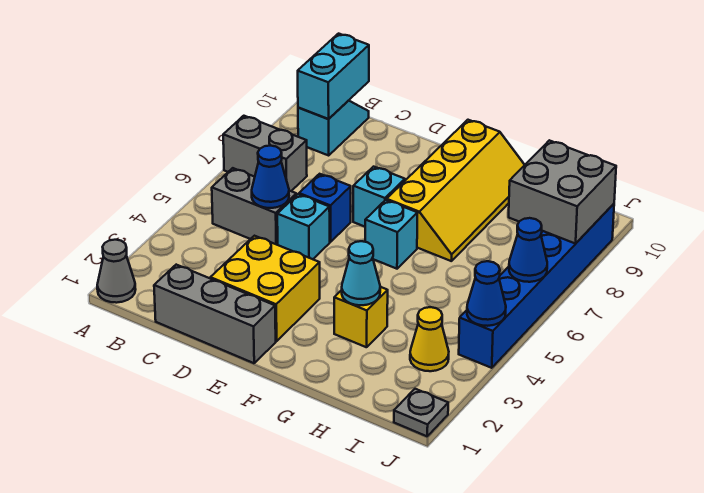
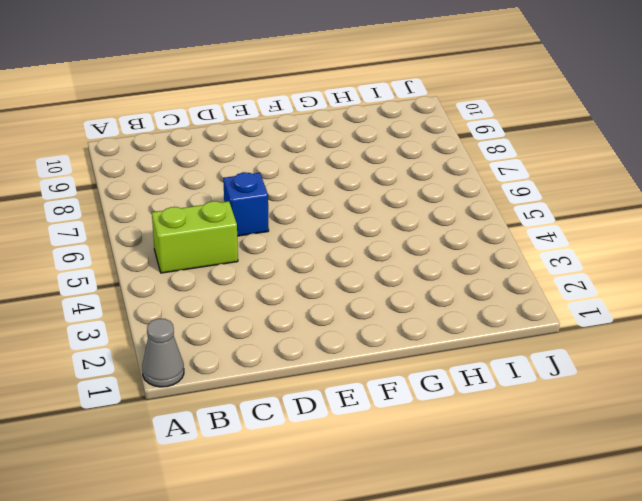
lime brick B5:C5 level 1 -> grey brick B5:C5 level 1
none -> grey brick A7:B7 level 1
none -> cyan slope B9:B10 level 1 top 9
none -> grey brick C1:E1 level 1

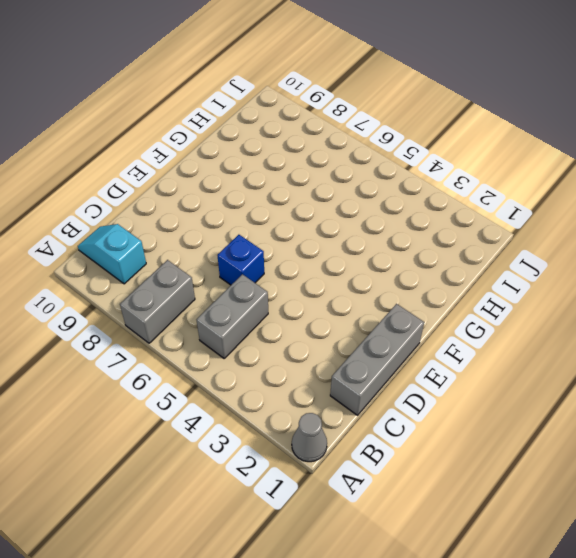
none -> yellow brick D2:E3 level 1
none -> cyan brick D5 level 1
none -> cyan brick E7 level 1

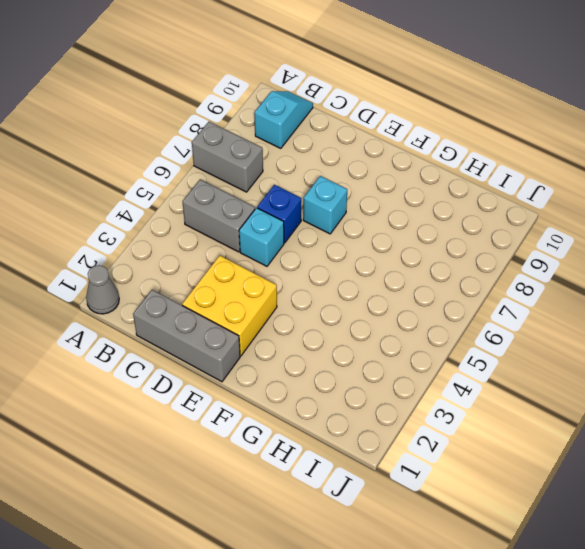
none -> cyan brick F6 level 1
none -> yellow slope F7:G10 level 1 top F
none -> yellow brick G3 level 1

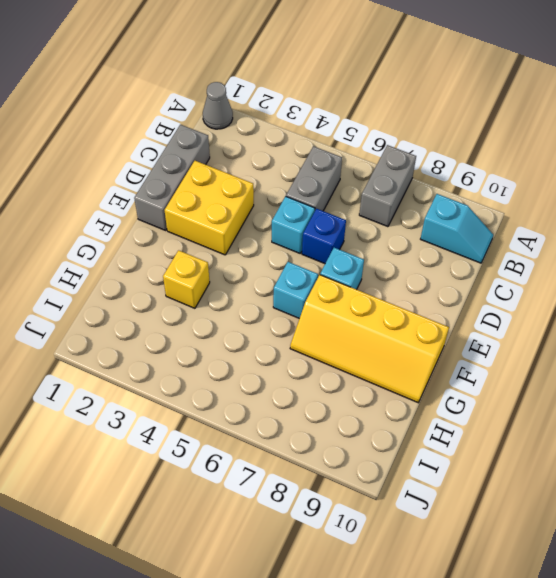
none -> yellow cone I3 level 1
none -> grey plate J1 level 1
none -> blue brick J4:J9 level 1

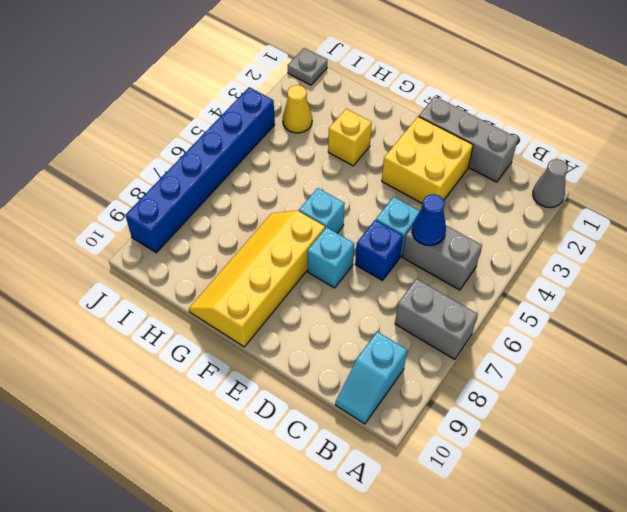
none -> cyan brick B9:B10 level 2
none -> cyan cone G3 level 2
none -> grey brick I8:J9 level 2

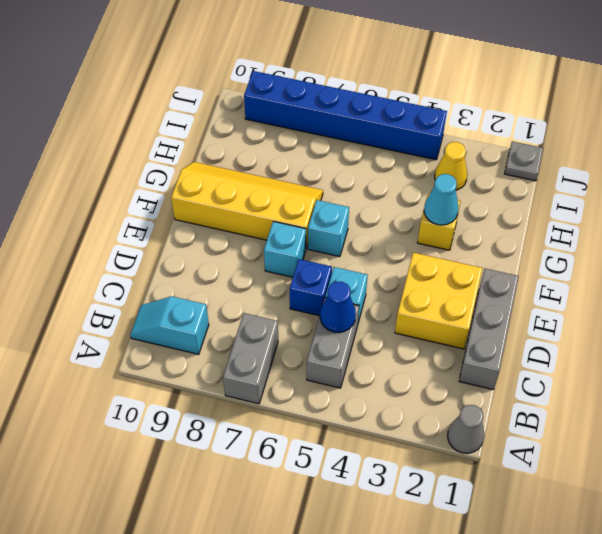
none -> cyan brick B9:B10 level 2
none -> grey brick I8:J9 level 2
none -> blue cone J4 level 2

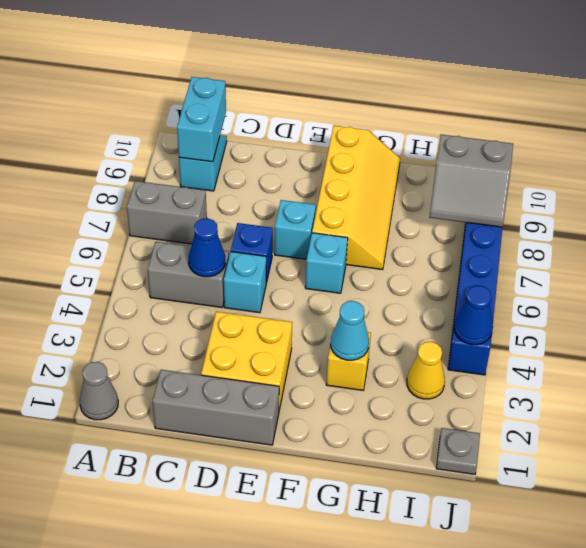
grey slope I8:J9 level 2 top 9 -> grey brick I8:J9 level 2
none -> blue cone J6 level 2

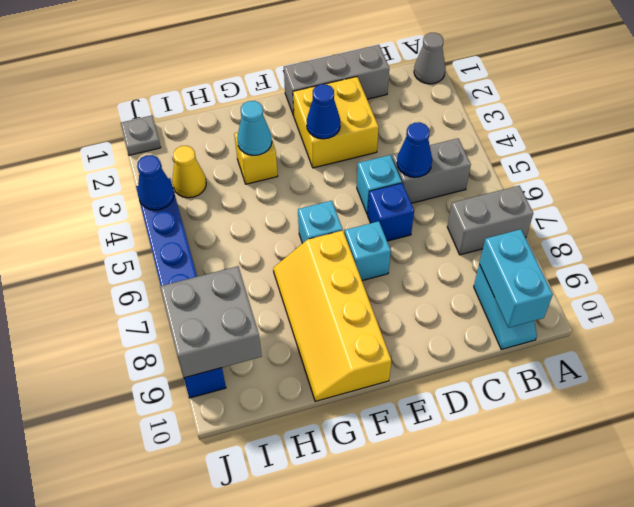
blue cone E3 level 2 -> blue cone J6 level 2

